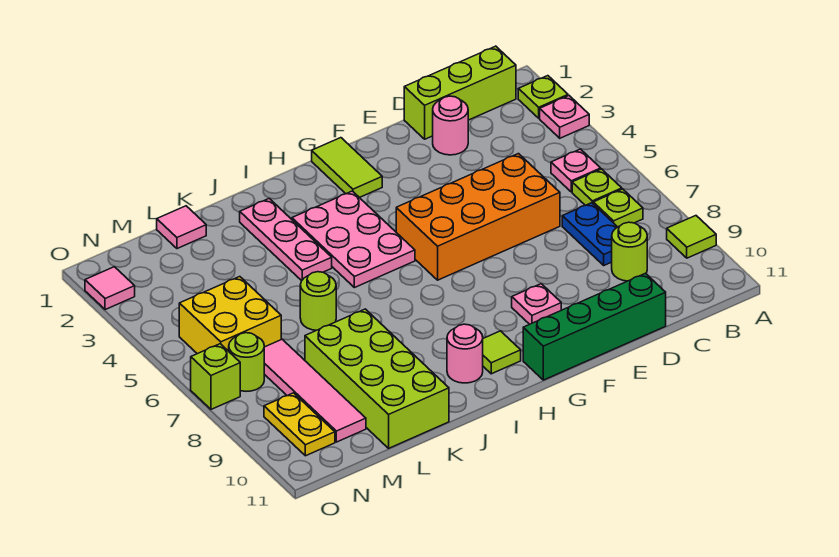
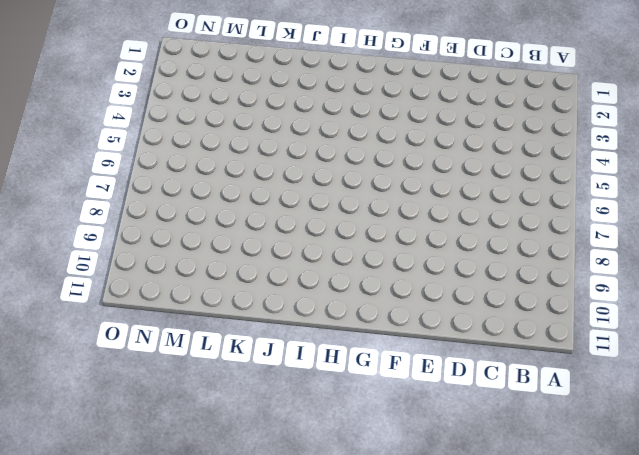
none -> lime plate A2 level 1
none -> pink plate A3 level 1
none -> lime tile A9 level 1

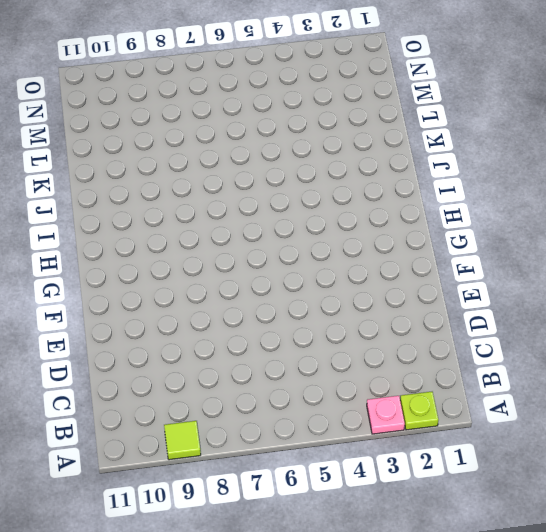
none -> lime brick B1:D1 level 1
none -> pink plate B5 level 1
none -> lime plate B6 level 1

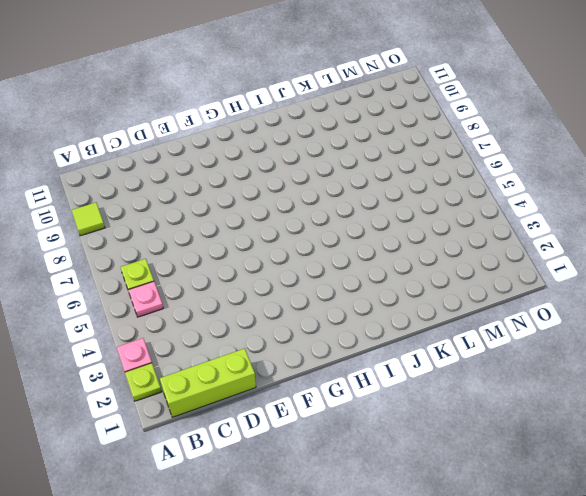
none -> lime plate B7 level 1
none -> blue plate C7:C8 level 1
none -> lime round brick C9 level 1

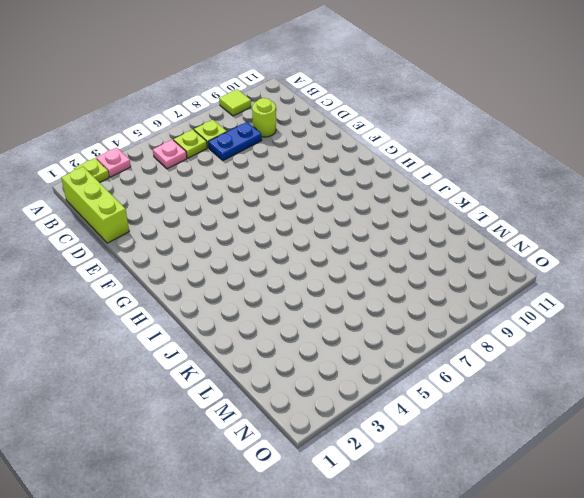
none -> pink round brick D2 level 1
none -> orange brick D5:G6 level 1
none -> green brick D11:G11 level 1

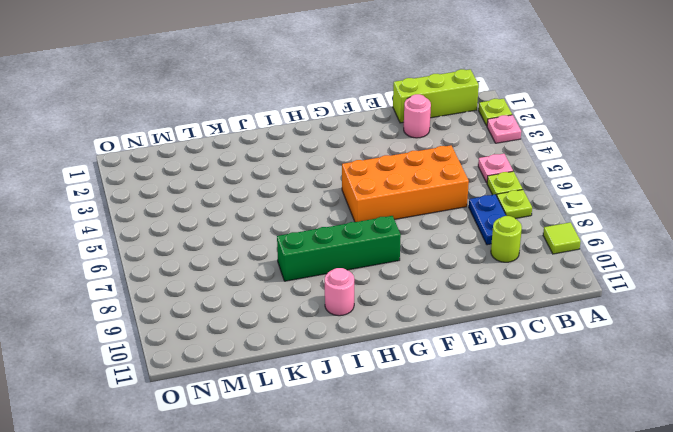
green brick G8:J8 level 1 -> green brick D11:G11 level 1
none -> pink plate F9 level 1
none -> lime tile G1:G2 level 1
none -> pink plate H3:I5 level 1

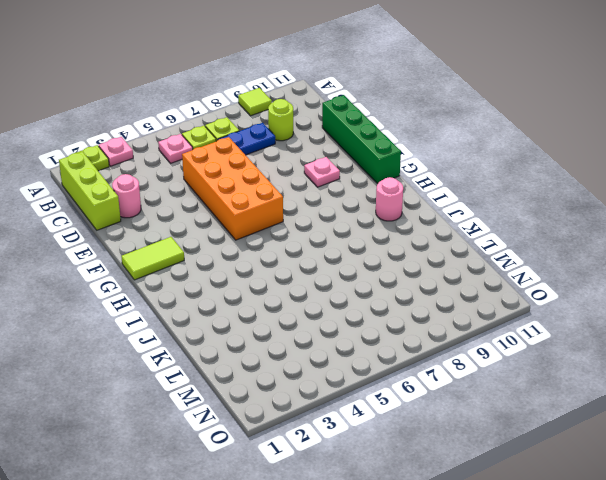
none -> pink plate H3:I5 level 1
none -> lime tile H10 level 1
none -> pink plate J2:J4 level 1

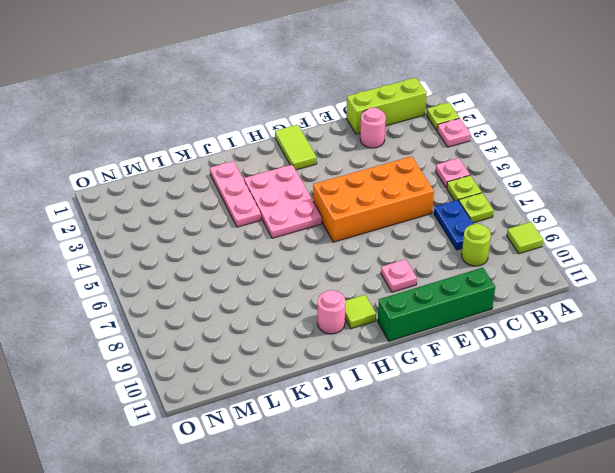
none -> lime round brick K6 level 1
none -> lime brick K8:L11 level 1
none -> pink tile L1 level 1

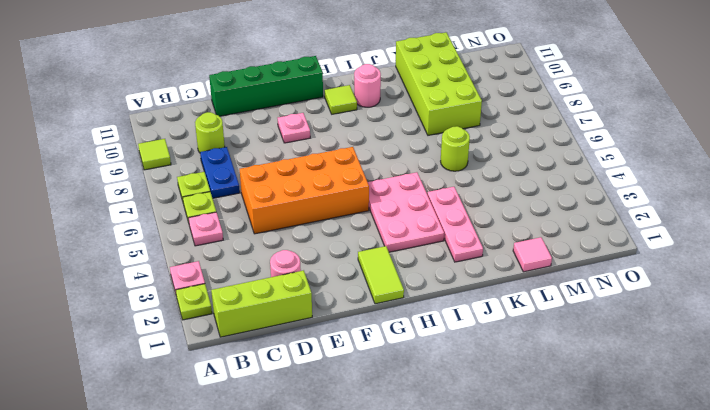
none -> yellow brick M5:N6 level 1
none -> pink tile M7:M10 level 1
none -> lime round brick N7 level 1

